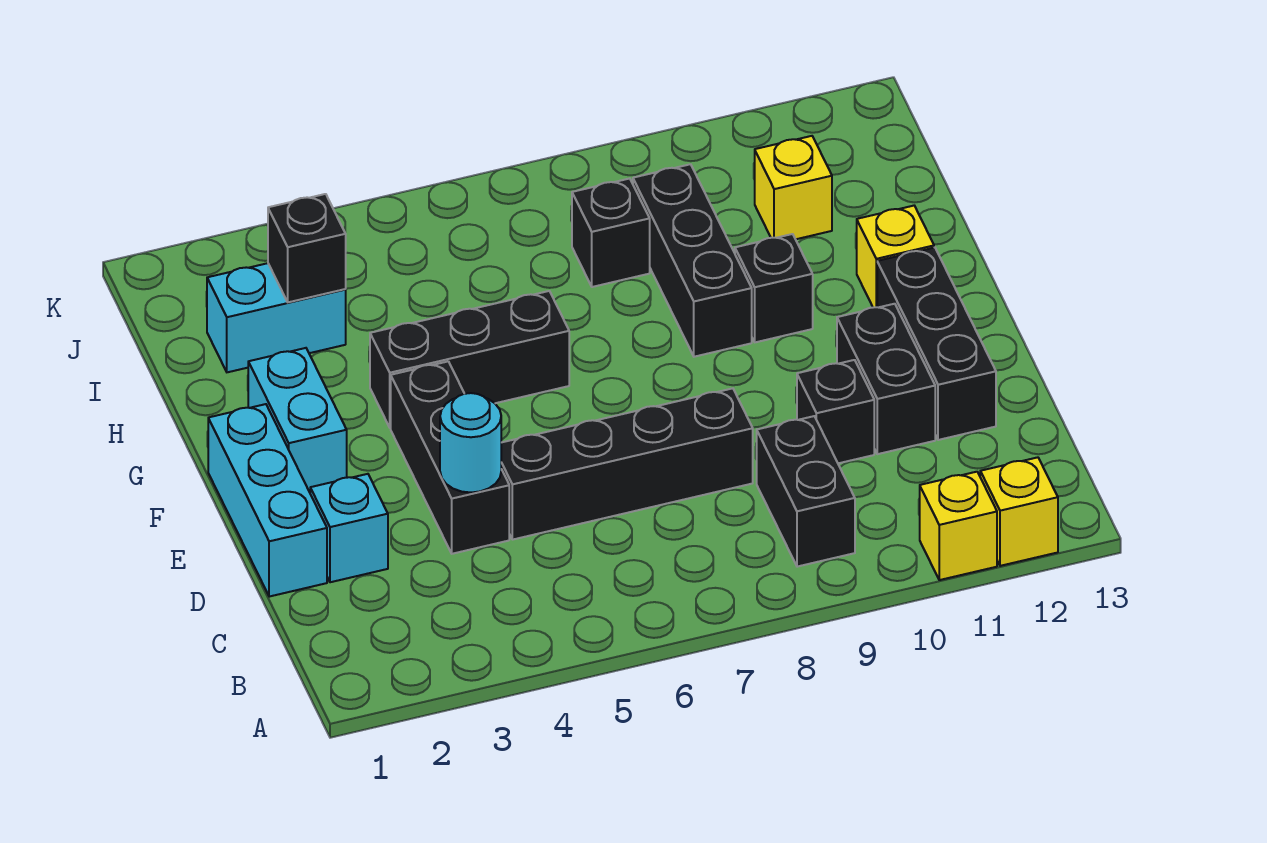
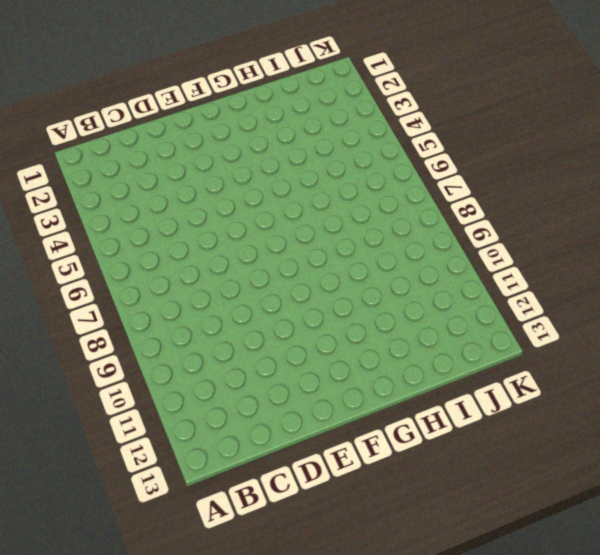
none -> yellow brick A11 level 1
none -> yellow brick A12 level 1
none -> black brick B9:C9 level 1

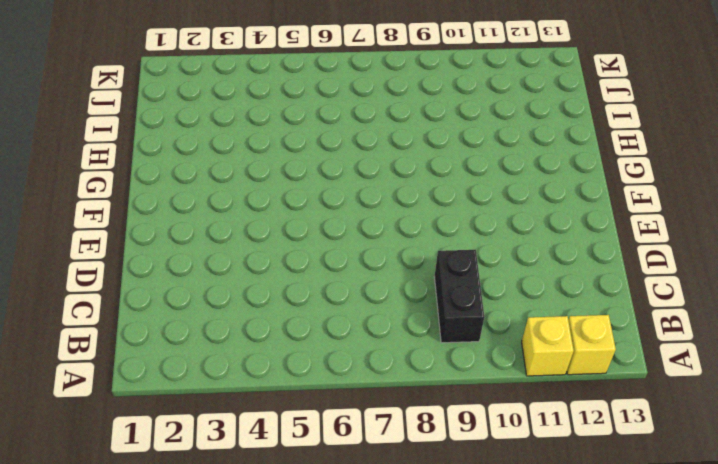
none -> cyan brick D1:F1 level 1
none -> cyan brick D2 level 1
none -> black brick D4:F4 level 1

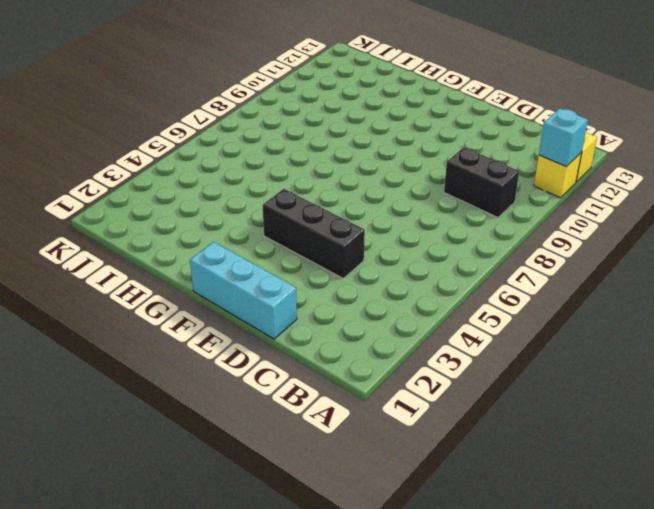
cyan brick A11 level 2 -> cyan brick D2 level 1
none -> black brick D5:D8 level 1
none -> black brick D10 level 1
none -> black brick D11:E11 level 1

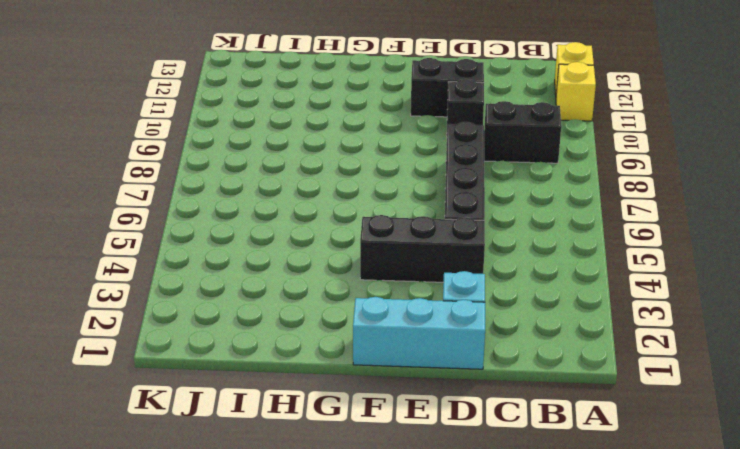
none -> black brick D12:F12 level 1
none -> cyan brick F2:G2 level 1
none -> black brick G4:G6 level 1

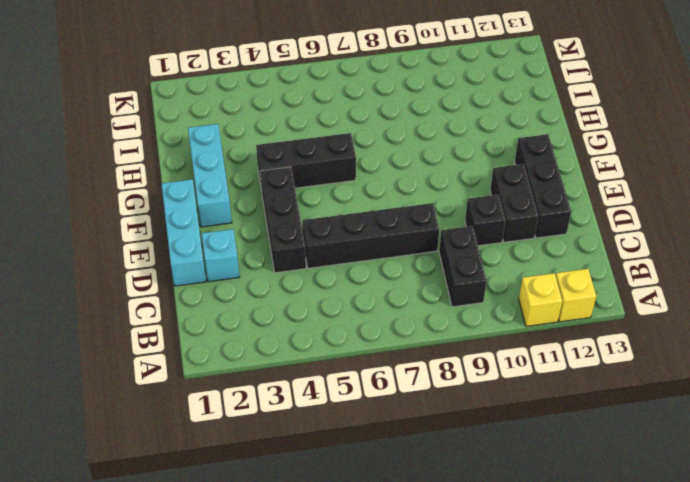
cyan brick F2:H2 level 1 -> cyan brick F2:G2 level 1
none -> black brick G9:I9 level 1
none -> black brick G10 level 1
none -> yellow brick G12 level 1

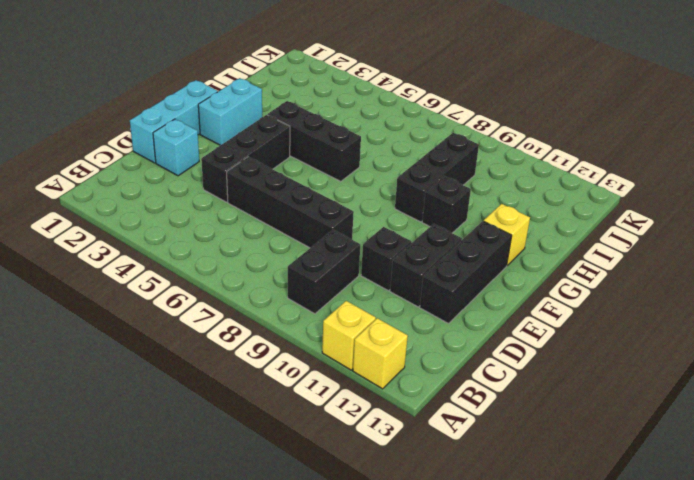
none -> cyan brick I2:I3 level 1
none -> black brick I8 level 1
none -> yellow brick I11 level 1

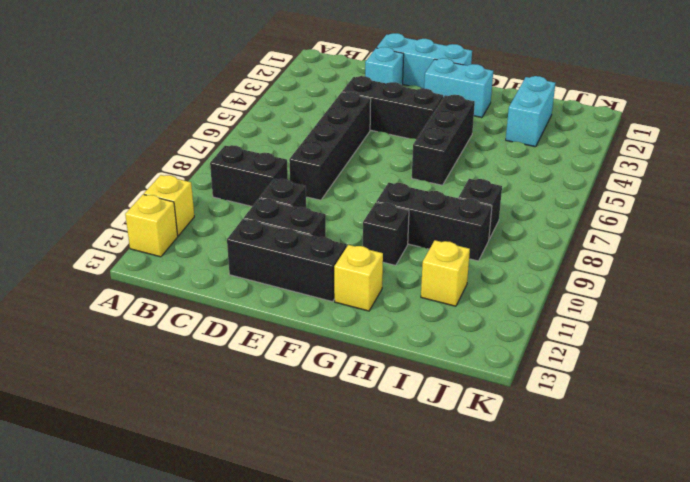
none -> cyan round brick D4 level 2
none -> black brick I3 level 2

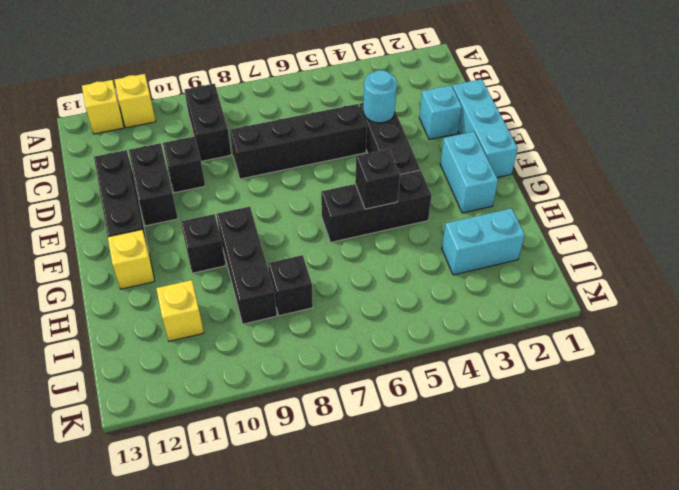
black brick G5 level 2 -> black brick I3 level 2

